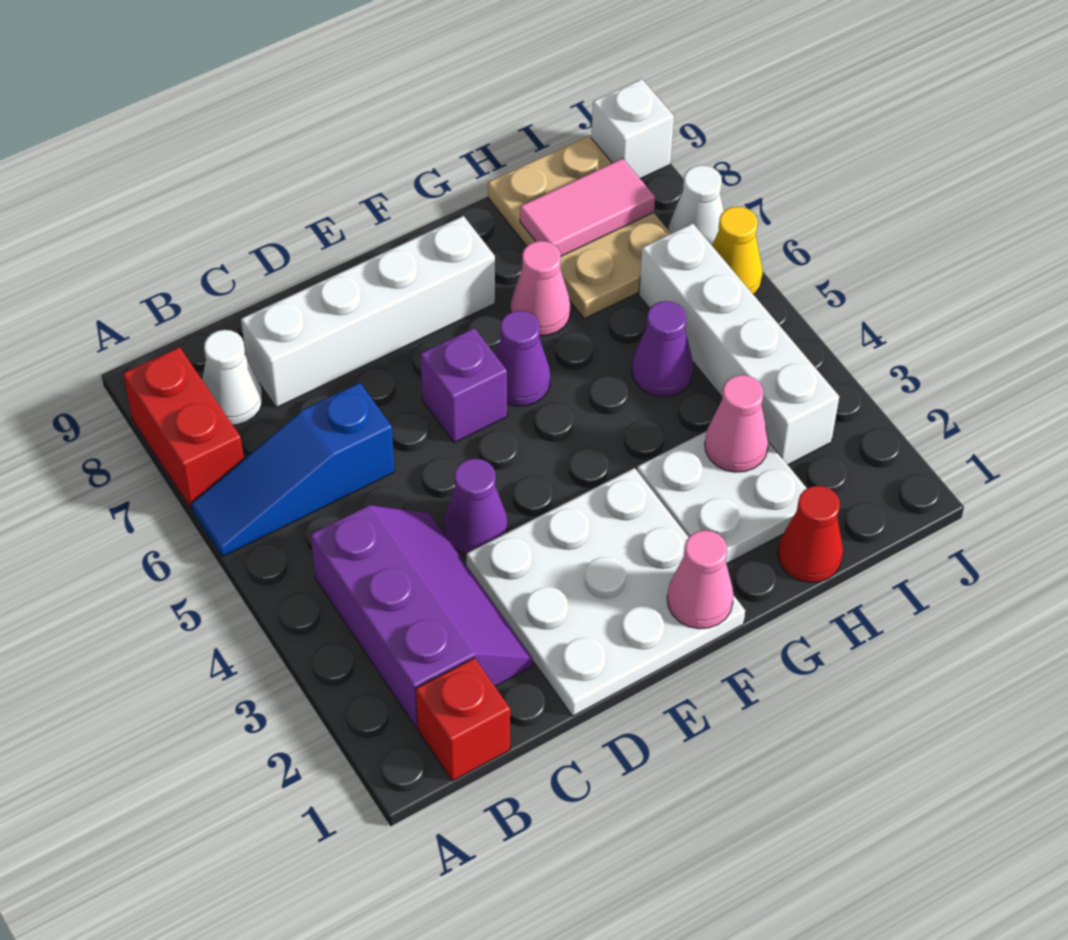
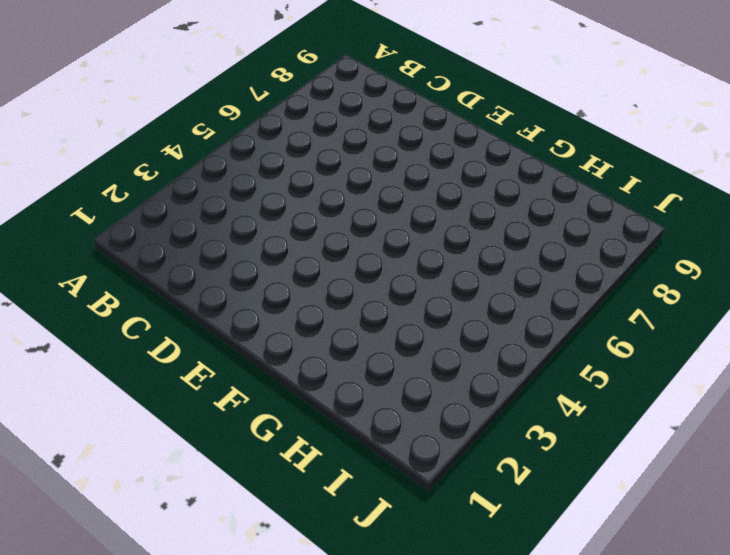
none -> blue slope A6:C6 level 1 top C
none -> red brick A7:A8 level 1
none -> red brick B1 level 1

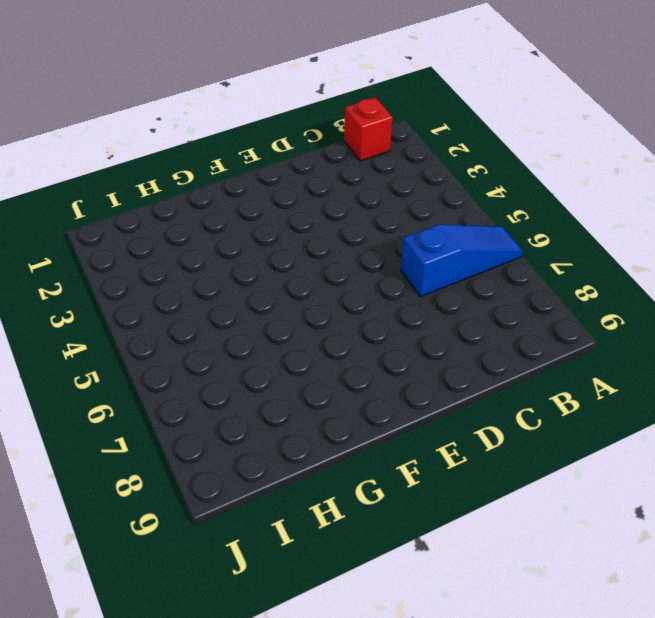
none -> red brick A7:A8 level 1
none -> purple slope B2:C4 level 1 top B
none -> white cone B8 level 1

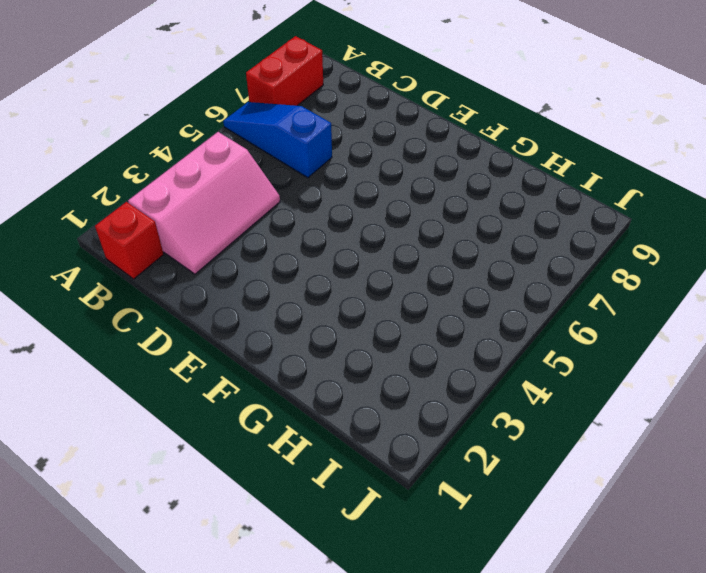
pink slope B2:C4 level 1 top B -> purple slope B2:C4 level 1 top B
none -> white cone B8 level 1
none -> white brick C8:F8 level 1
none -> white plate D1:F3 level 1

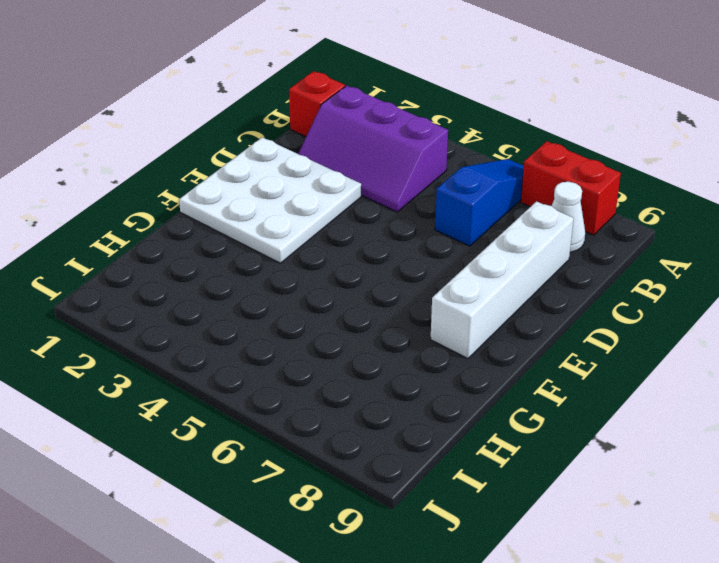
none -> purple cone D4 level 1
none -> purple brick E6 level 1
none -> purple cone F6 level 1

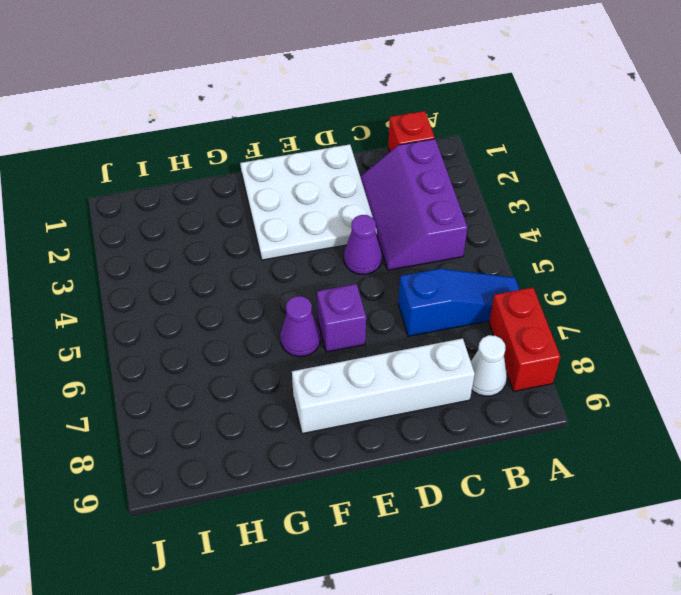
none -> white plate G2:H3 level 1
none -> pink cone G7 level 1
none -> red cone H1 level 1

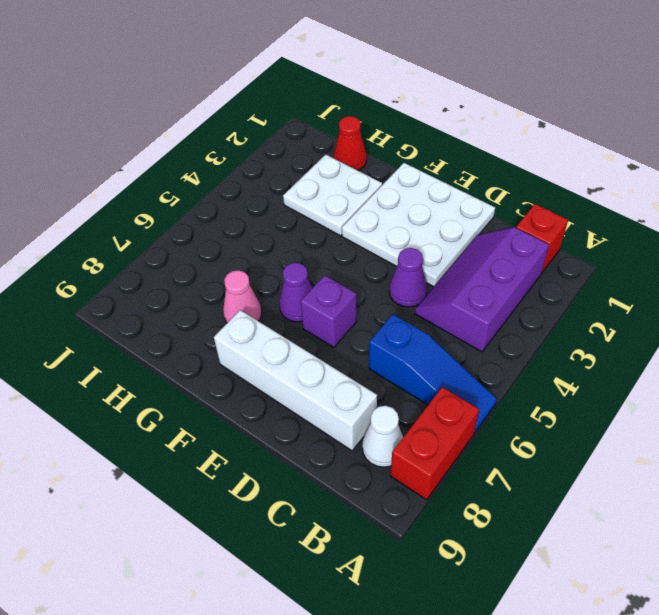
none -> purple cone H5 level 1
none -> tan plate H7:I9 level 1
none -> white brick I3:I6 level 1

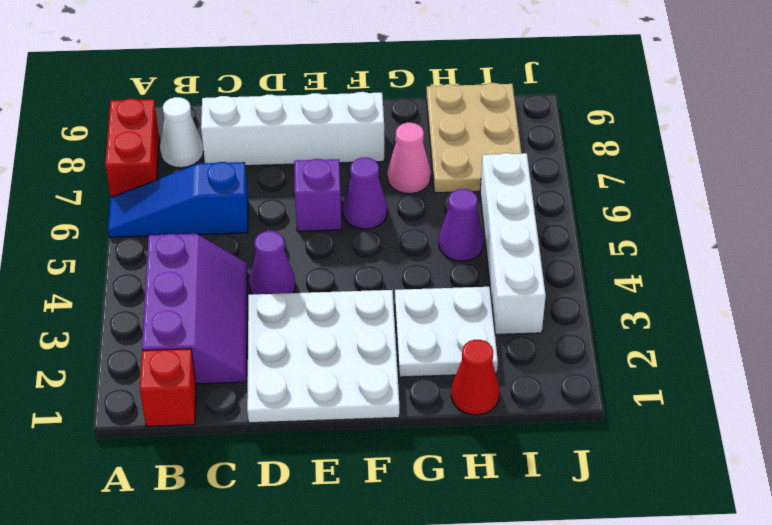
none -> yellow cone J6 level 1
none -> white cone J7 level 1
none -> white brick J9 level 1

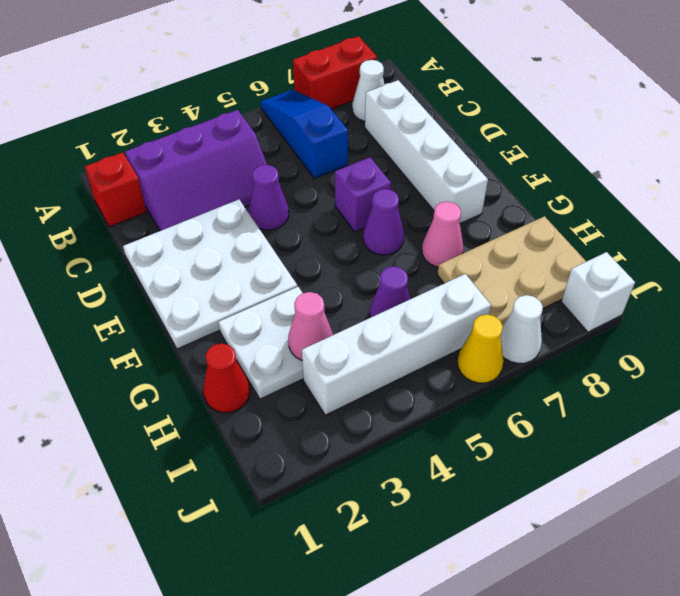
none -> pink cone F1 level 2
none -> pink tile H8:I8 level 2

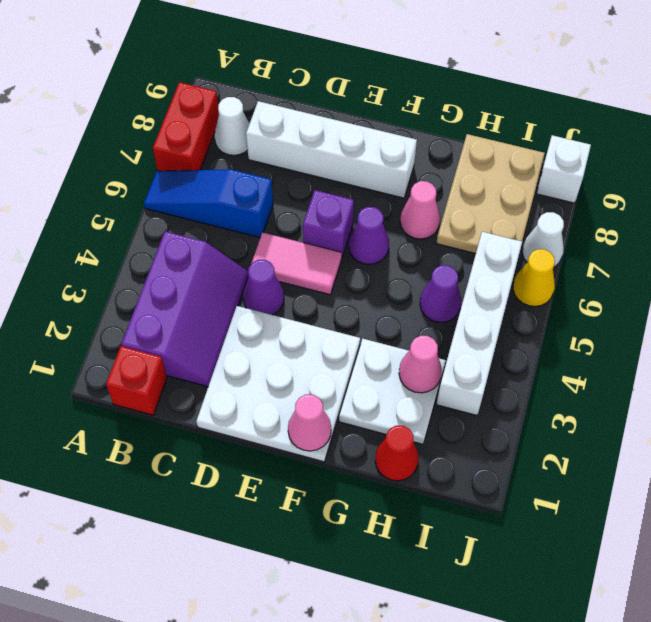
pink tile D5:E5 level 1 -> pink tile H8:I8 level 2

